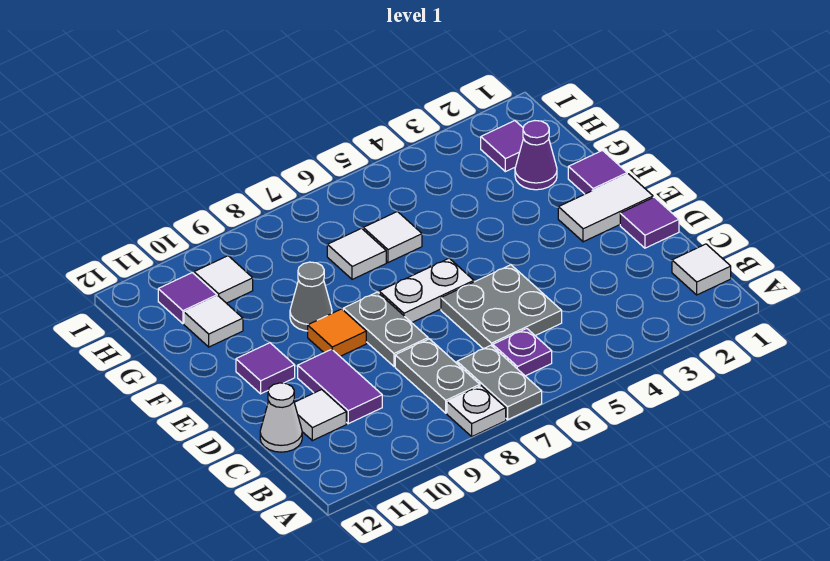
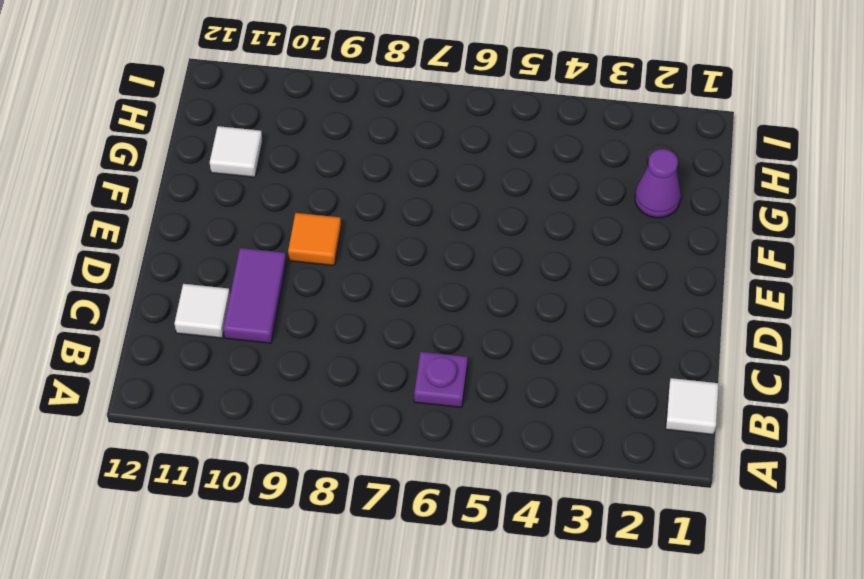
none -> grey plate A7:B7 level 1
none -> white plate A8 level 1
none -> grey plate B8:C8 level 1

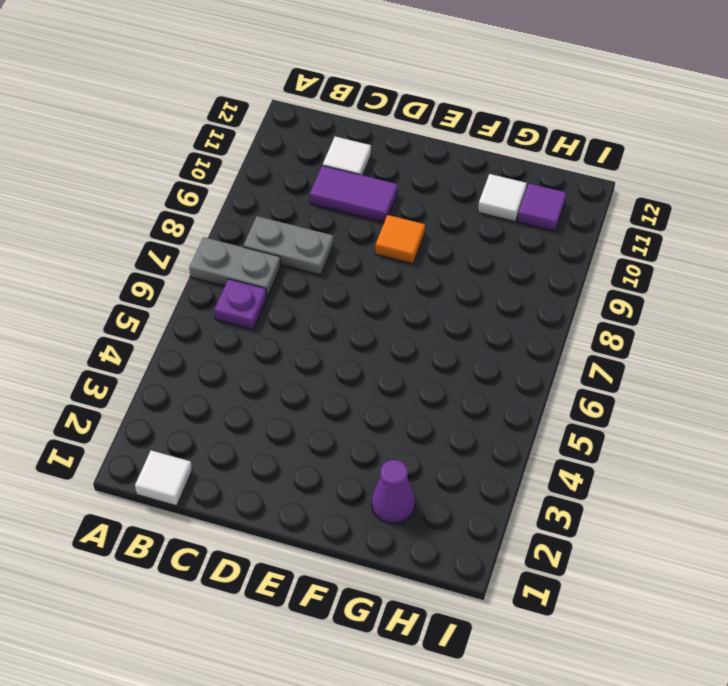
none -> white plate A8 level 1
none -> grey plate C5:D6 level 1
none -> white cone C12 level 1

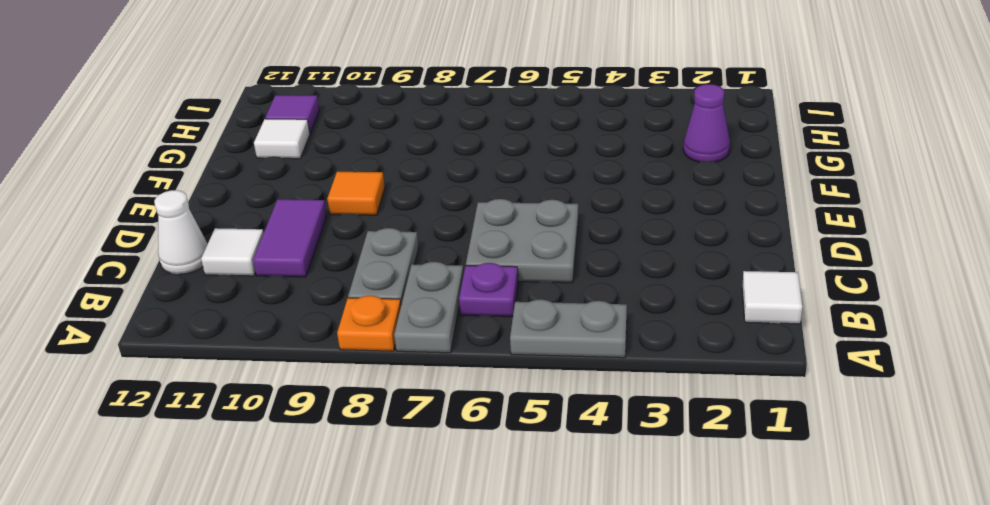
grey plate A4:A5 level 1 -> grey plate D8:E8 level 1
orange plate A8 level 1 -> white plate A8 level 1
none -> purple tile D1 level 1
none -> white tile E1:E2 level 1
none -> white plate E6:E7 level 1

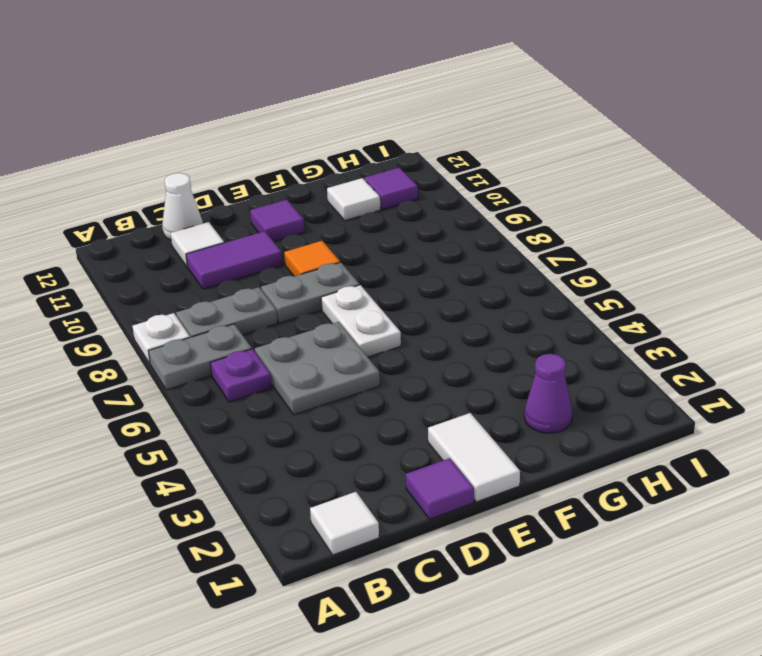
none -> purple tile F1 level 1
none -> grey cone F9 level 1
none -> white tile G6 level 1

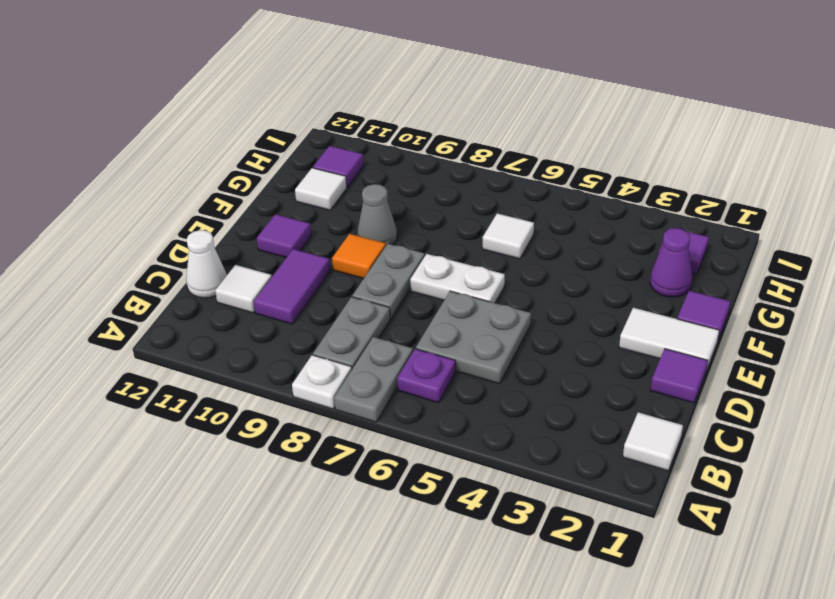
none -> white tile G7 level 1
none -> white tile H10 level 1

